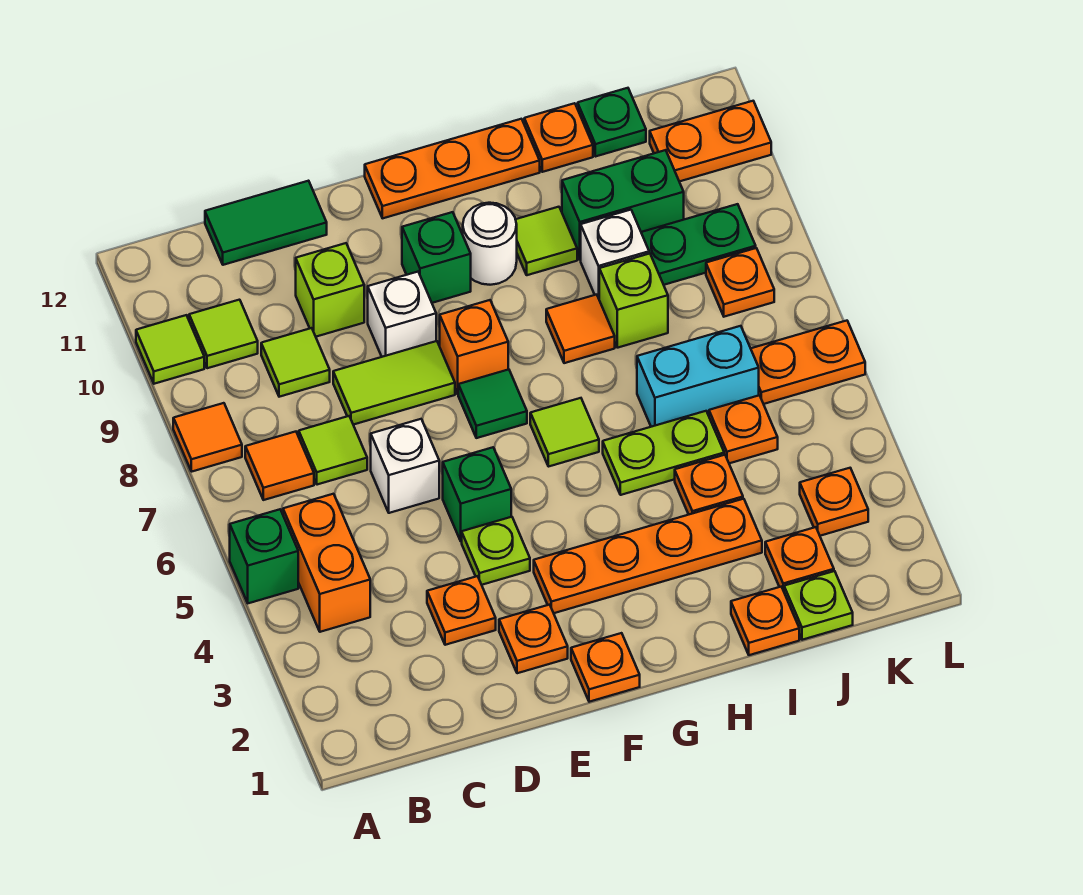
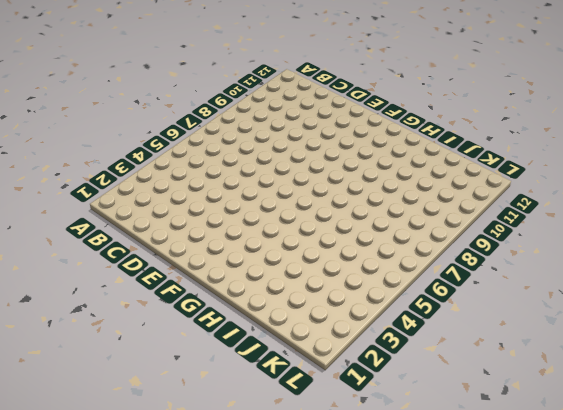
none -> green brick A5 level 1
none -> orange tile A8 level 1
none -> lime tile A10 level 1
none -> orange brick B4:B5 level 1

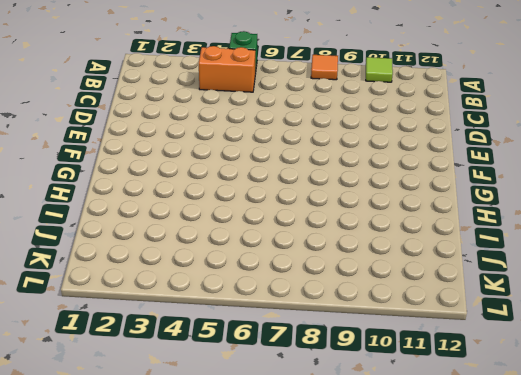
none -> orange tile B7 level 1
none -> lime tile B10 level 1
none -> lime tile C7 level 1
none -> lime tile C9 level 1

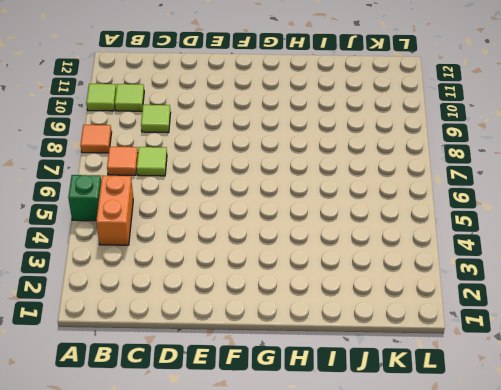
none -> green tile C12:D12 level 1
none -> orange plate D3 level 1
none -> white brick D6 level 1
none -> lime tile D8:E8 level 1

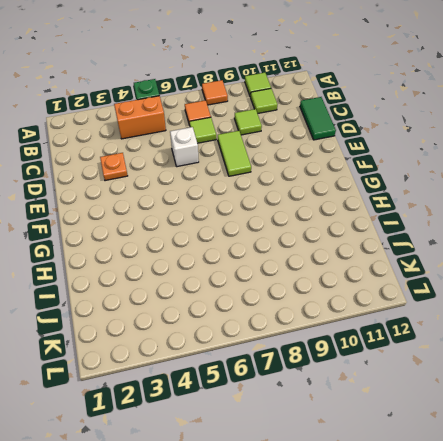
none -> lime brick D10 level 1
none -> orange plate E2 level 1
none -> lime plate E4 level 1
none -> green brick E5 level 1

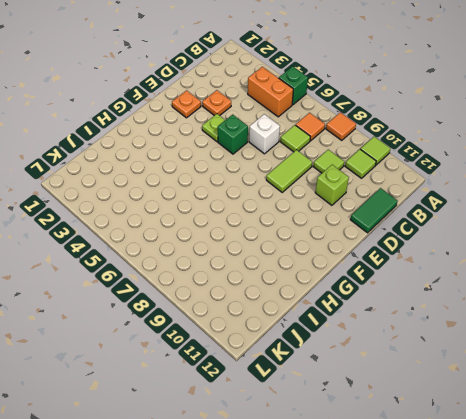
none -> white brick E9 level 1
none -> orange plate F1 level 1
none -> orange plate F3:I3 level 1
none -> green tile F7 level 1

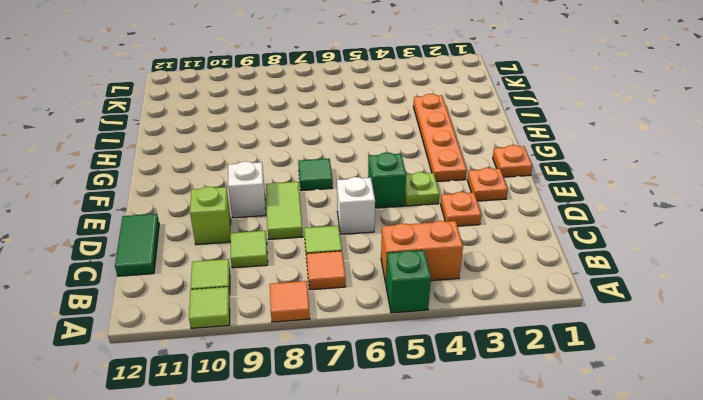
none -> orange brick F8 level 1
none -> green brick F10 level 1
none -> orange plate F12:H12 level 1
none -> lime tile G6 level 1

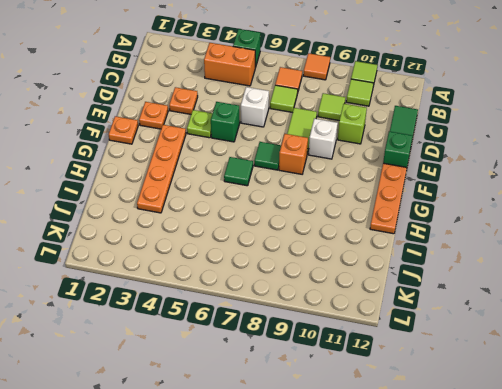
green brick E12 level 1 -> green brick F10 level 1
green tile G6 level 1 -> lime tile G6 level 1
none -> white round brick G10 level 1
none -> lime plate H5:I5 level 1
none -> orange tile H8 level 1
none -> lime tile H10 level 1

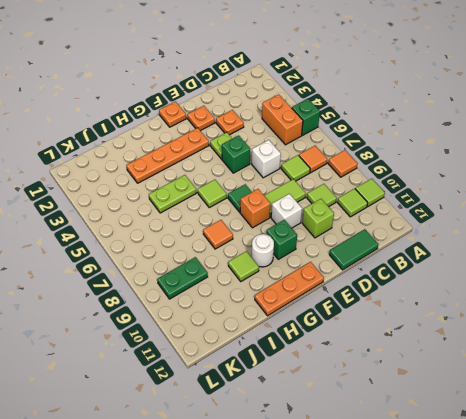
none -> orange plate I1 level 1
none -> orange plate I4 level 1
none -> cyan brick I6:J6 level 1
none -> lime brick I8 level 1

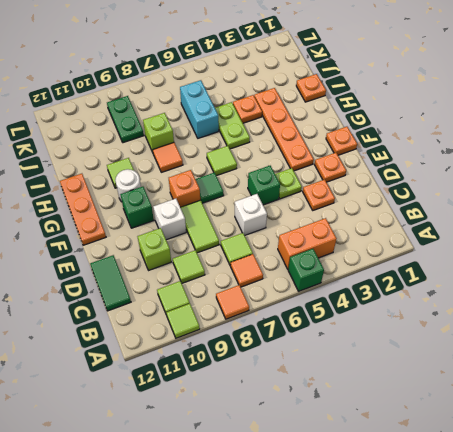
none -> white brick I9 level 1
none -> green brick I10:J10 level 1
none -> orange plate I12 level 1
none -> lime plate J1 level 1

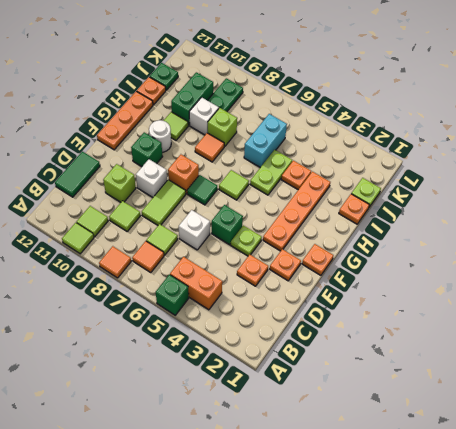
none -> orange plate J2 level 1
none -> orange plate J5 level 1
none -> orange plate K3 level 1
none -> orange plate K6:L6 level 1

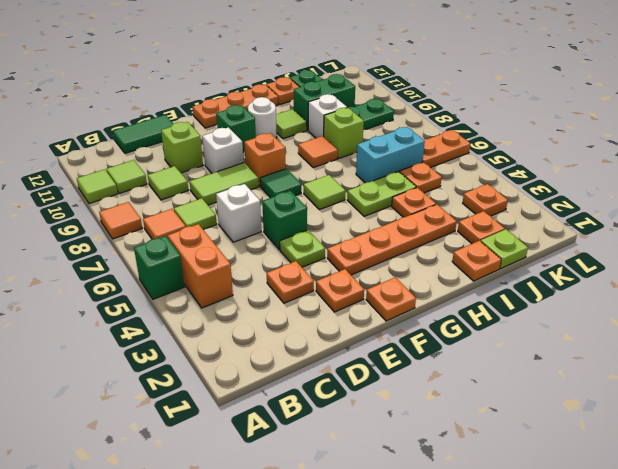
none -> orange plate K8 level 1
none -> orange plate K11:L11 level 1

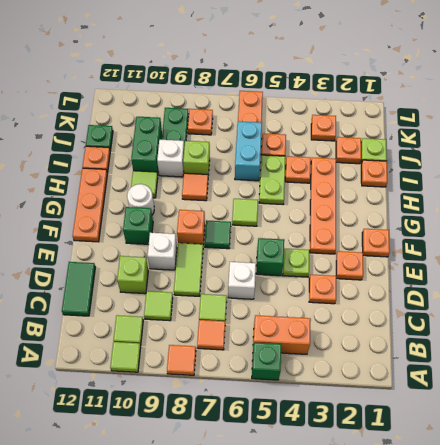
none -> orange plate K11:L11 level 1

